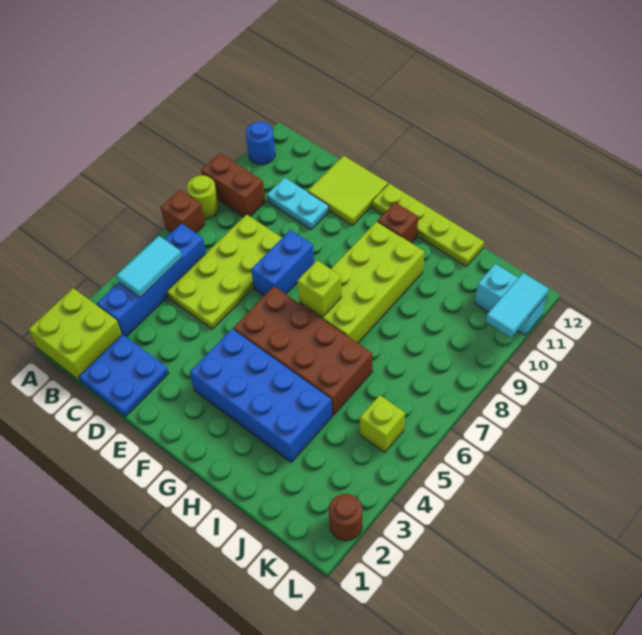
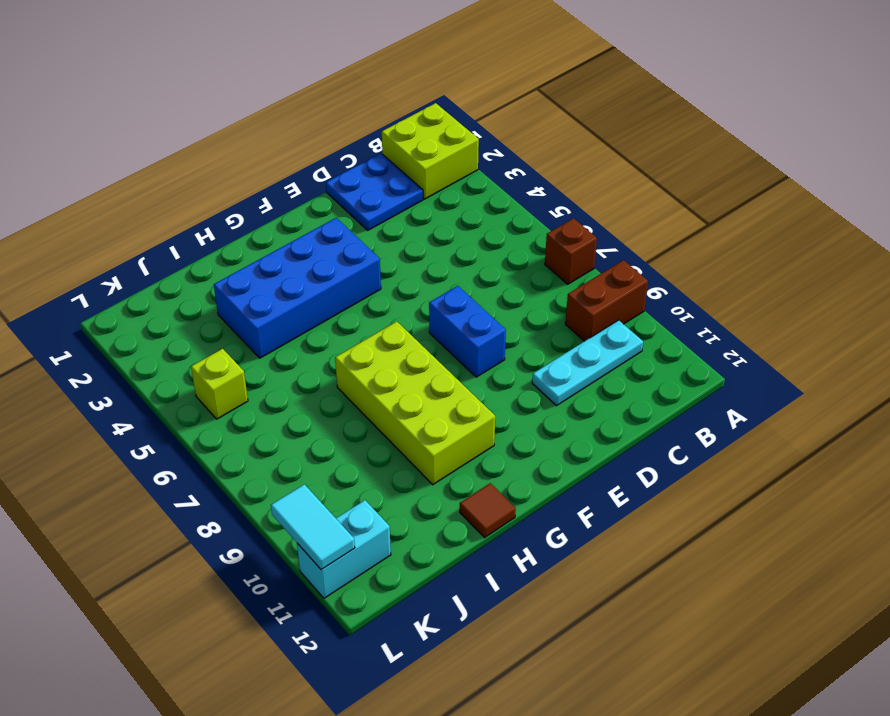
cyan plate B10:D10 level 1 -> cyan plate C10:D10 level 1
brown tile H12 level 1 -> lime plate F12:I12 level 1
none -> lime round brick A8 level 1
none -> blue round brick A11 level 1
none -> blue brick B3:B6 level 1

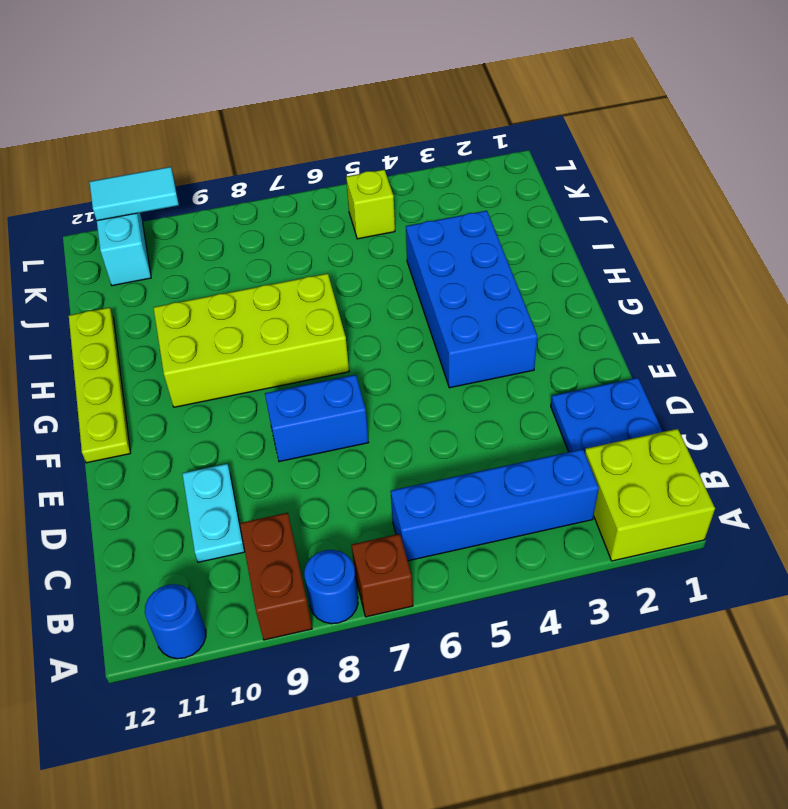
blue round brick A8 level 1 -> lime round brick A8 level 1
none -> lime plate C5:D8 level 1
none -> lime tile D11:E12 level 1
none -> brown brick F5:I6 level 1

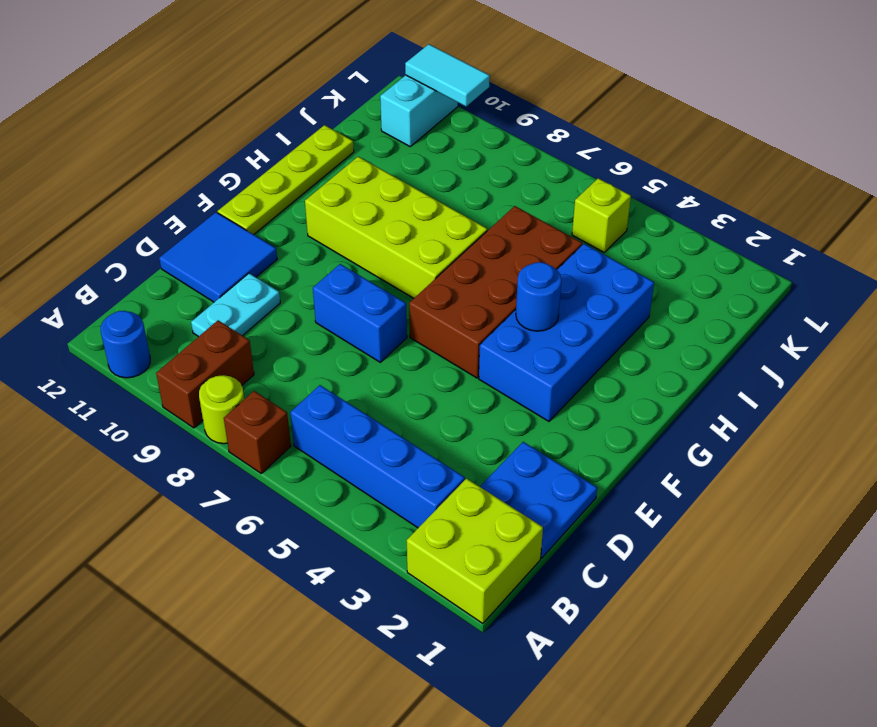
blue tile D11:E12 level 1 -> lime tile D11:E12 level 1
blue round brick G4 level 2 -> none
none -> lime plate C5:D8 level 1
none -> brown brick G11 level 1
none -> brown round brick L2 level 1

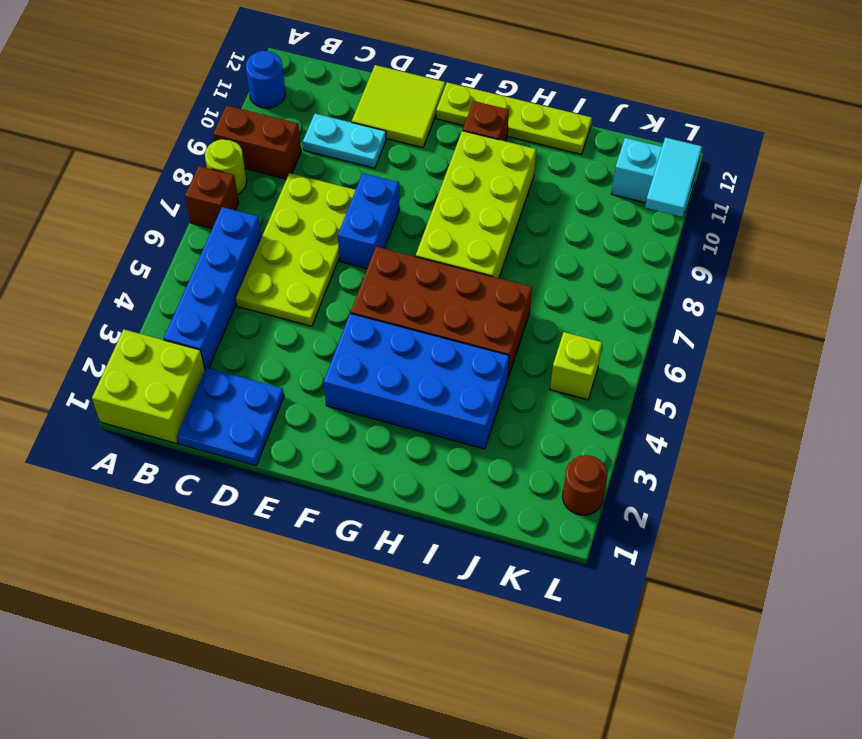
none -> cyan tile B4:B5 level 2
none -> lime brick G7 level 2

